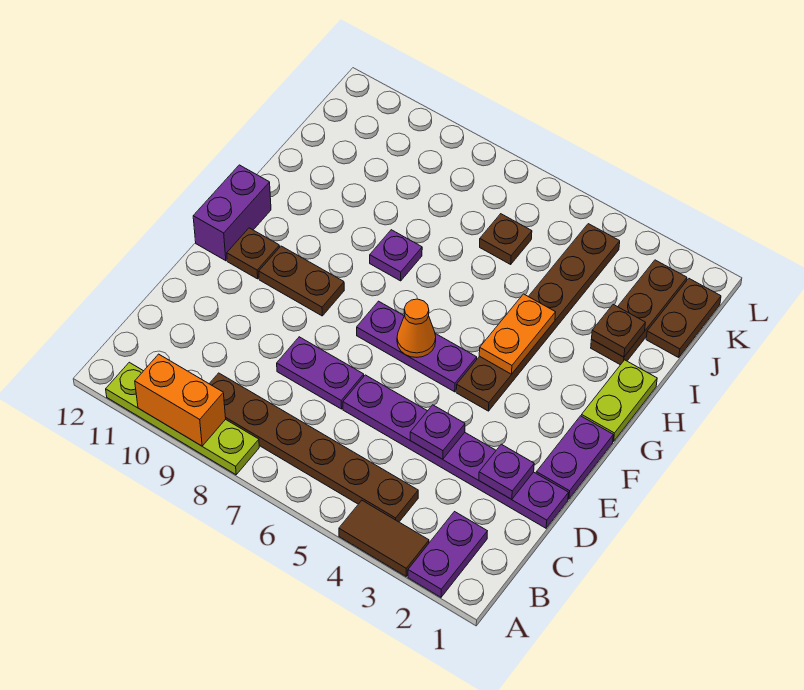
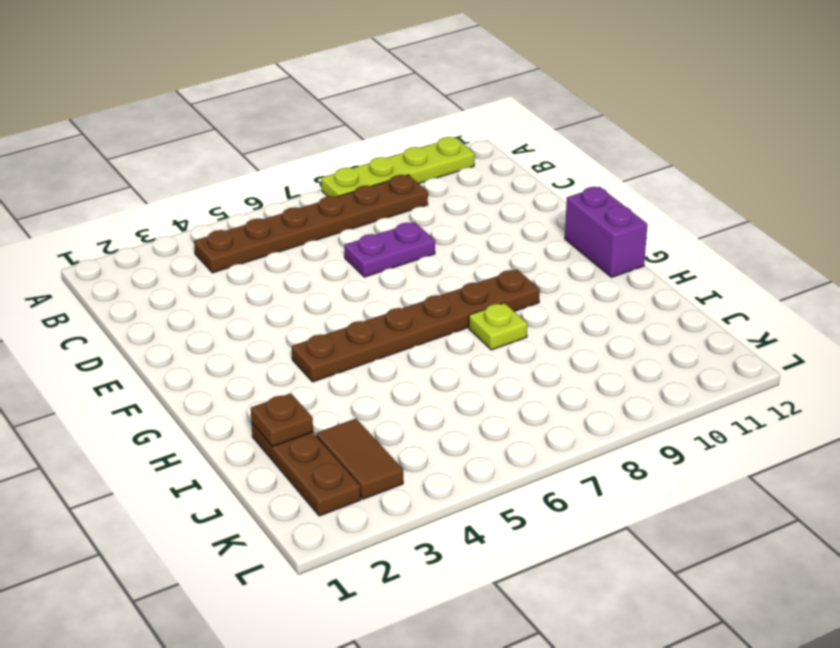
brown plate G4:G9 level 1 -> brown plate F4:K4 level 1
lime plate H8 level 1 -> purple plate H8 level 1
brown tile J3:K3 level 1 -> brown tile A3:A4 level 1
none -> purple plate A2:B2 level 1
none -> purple plate D1:D6 level 1
none -> purple plate E1:F1 level 1

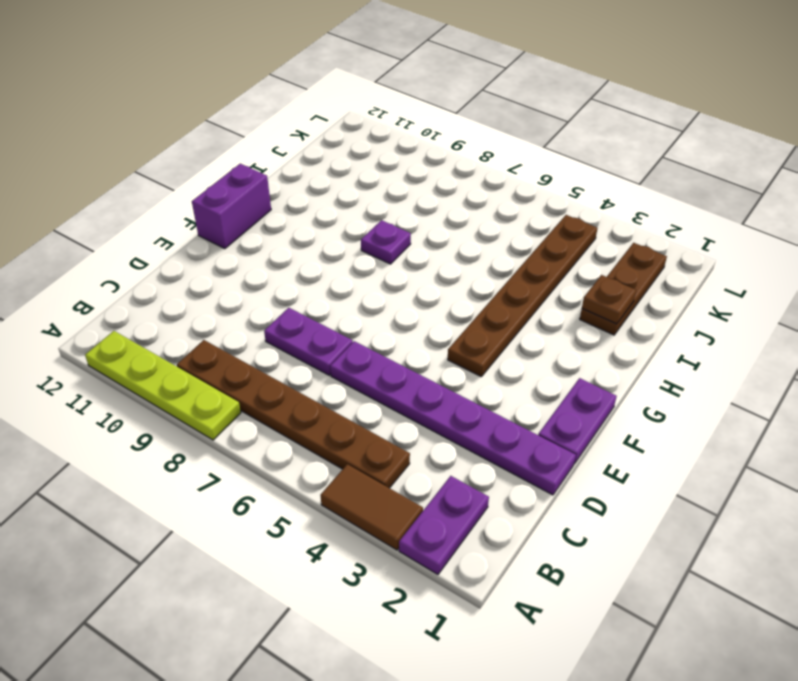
none -> purple plate F5:F7 level 1
none -> brown plate F9:F10 level 1
none -> brown plate F11 level 1

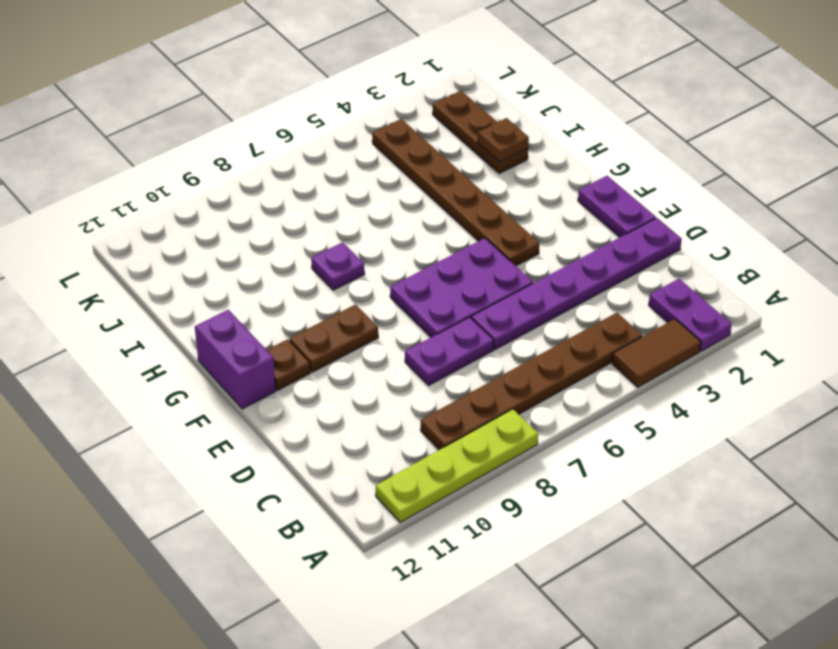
purple plate E5:F7 level 1 -> purple plate F5:F7 level 1
none -> lime plate G1:H1 level 1
none -> brown plate J1:K1 level 1
none -> brown plate J6 level 1

